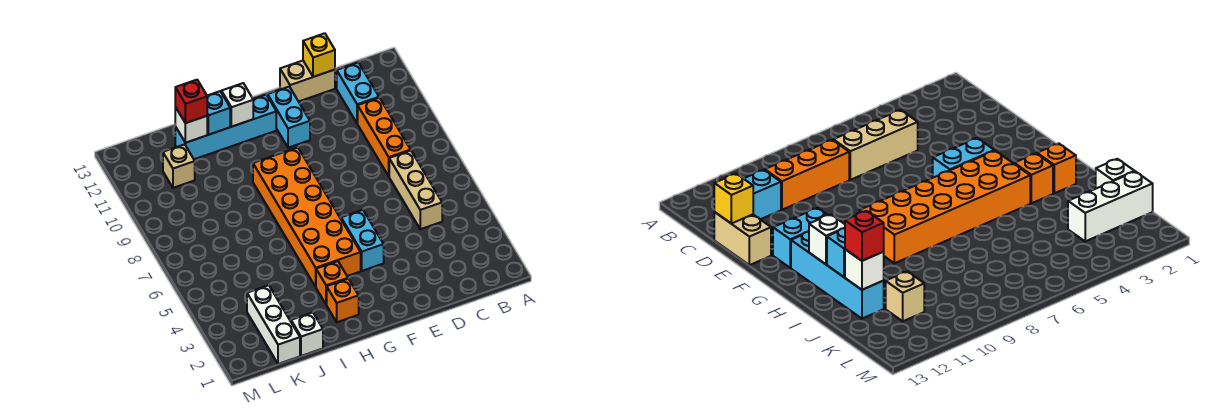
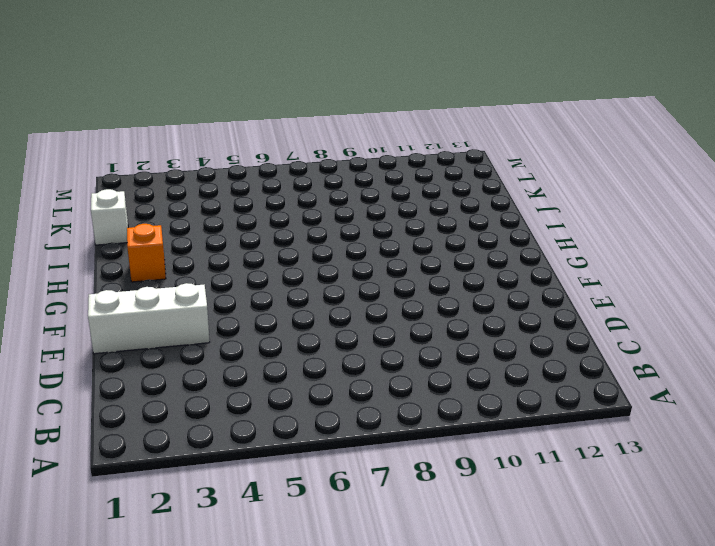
white brick E1:E3 level 1 -> white brick K1:K3 level 1
none -> tan brick C5:C7 level 1
none -> orange brick C8:C10 level 1
none -> cyan brick C11:C12 level 1

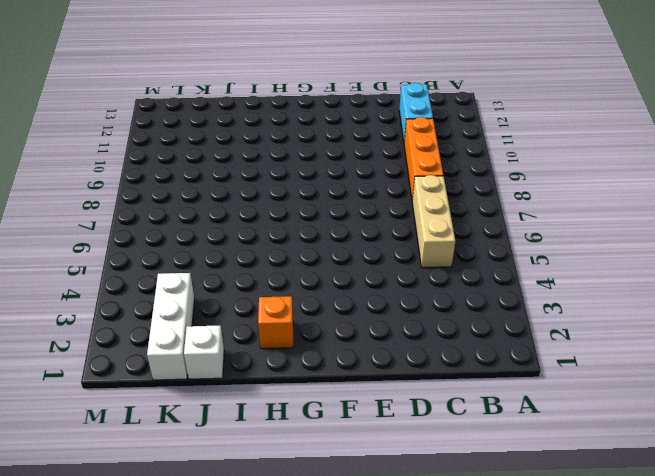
none -> tan brick D13:E13 level 1
none -> cyan brick F4:F5 level 1
none -> cyan brick F11:F12 level 1

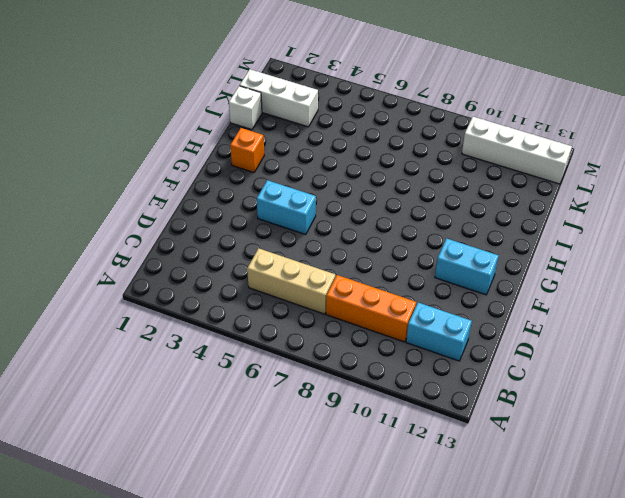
white brick L10:L13 level 1 -> none
none -> tan brick D13:E13 level 1
none -> orange brick G4:H9 level 1
none -> cyan brick G12:J12 level 1

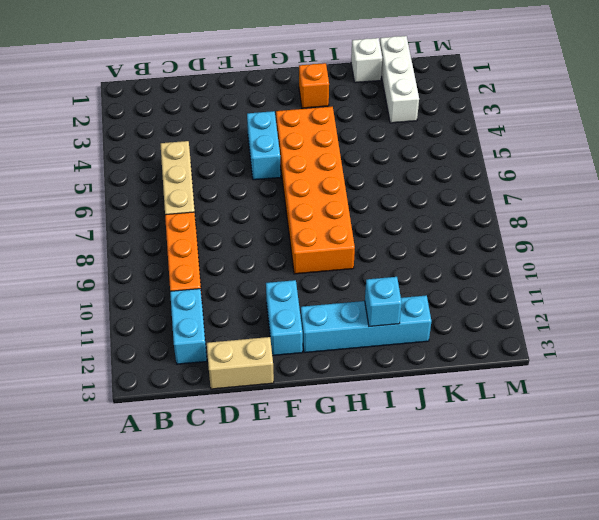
none -> orange brick H3 level 1
none -> tan brick K11 level 1
none -> yellow brick D13 level 2

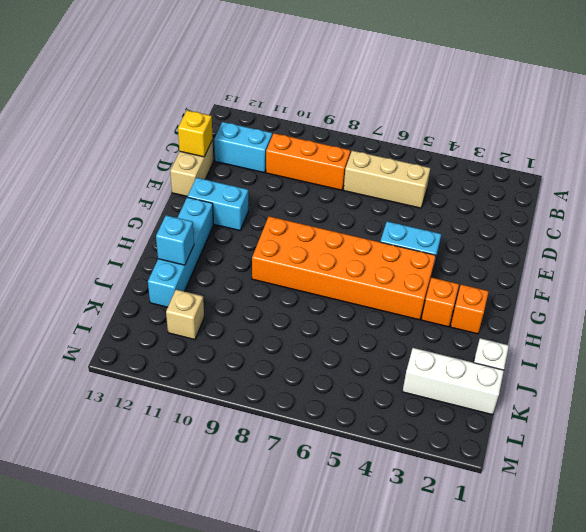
none -> white brick H12 level 2
none -> white brick J12 level 2
none -> red brick J12 level 3

